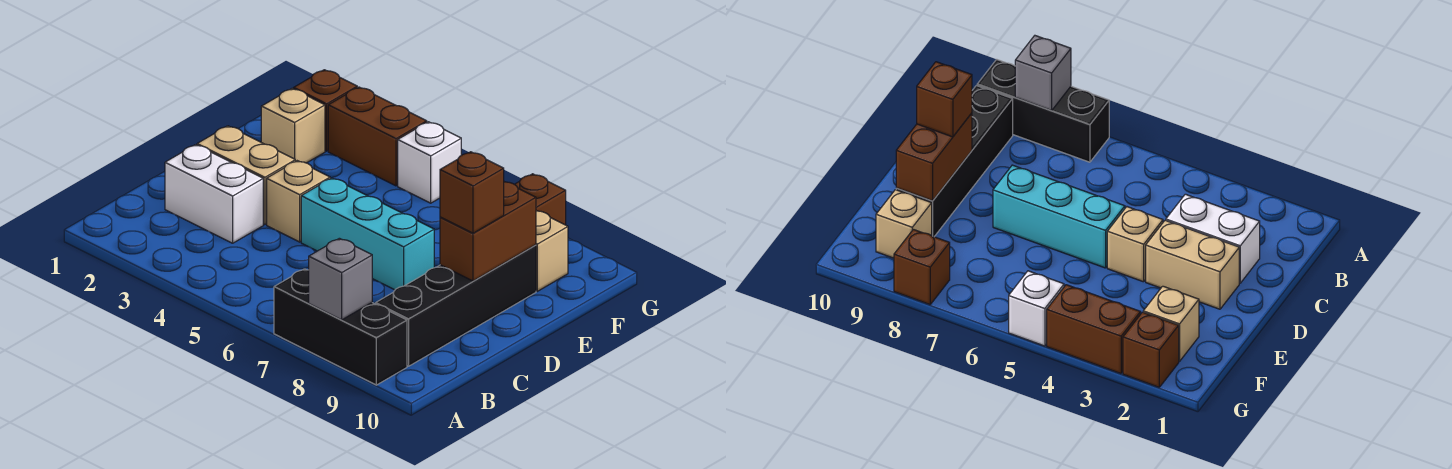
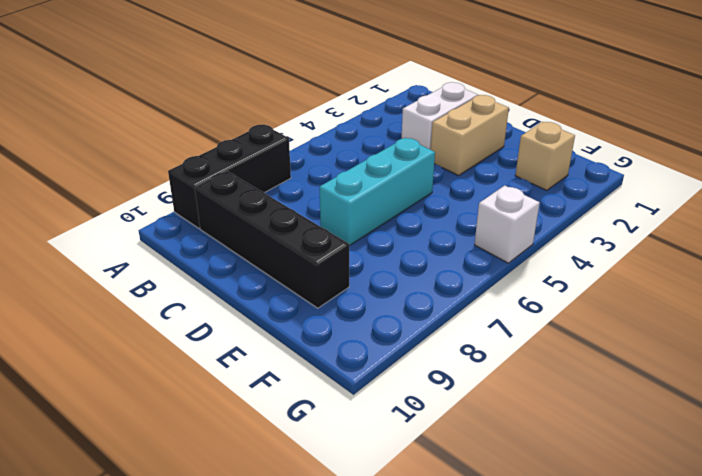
none -> tan brick D4 level 1
none -> tan brick F9 level 1
none -> brown brick G2 level 1

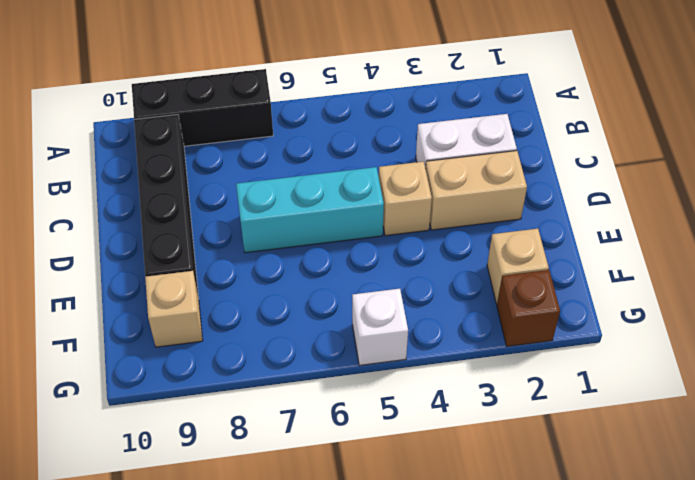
none -> brown brick G3:G4 level 1
none -> brown brick G8 level 1
none -> grey brick A8 level 2

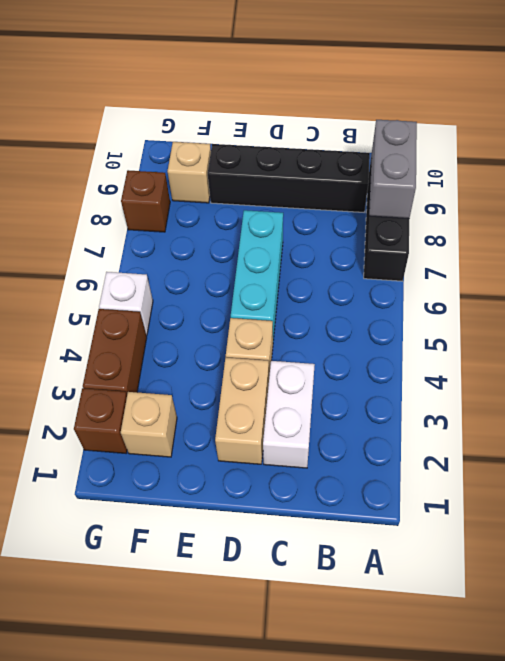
grey brick A8:A9 level 2 -> grey brick A8 level 2
none -> brown brick D9:E9 level 2
none -> brown brick D9 level 3

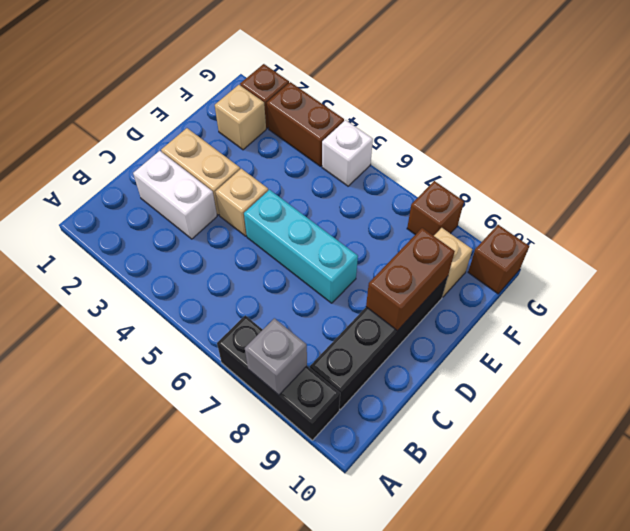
brown brick G10 level 1 -> brown brick D9 level 3

